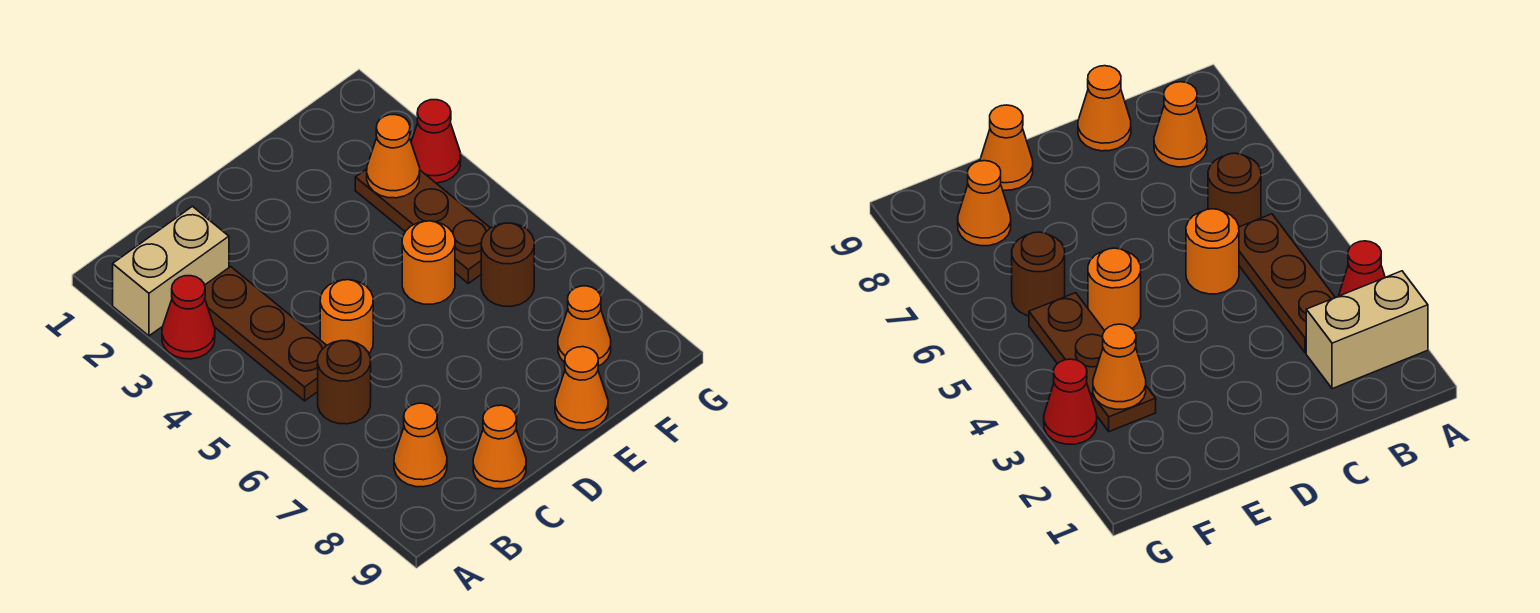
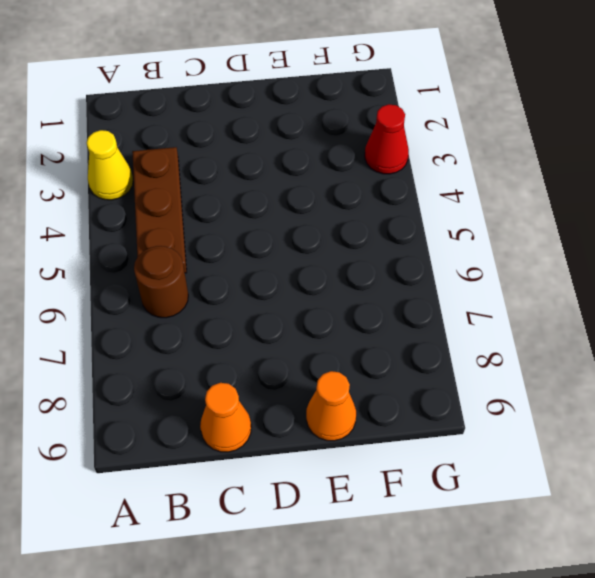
yellow cone A3 level 1 -> red cone A3 level 1
none -> tan brick A2:B2 level 1
none -> orange cone B8 level 1
none -> orange round brick C5 level 1

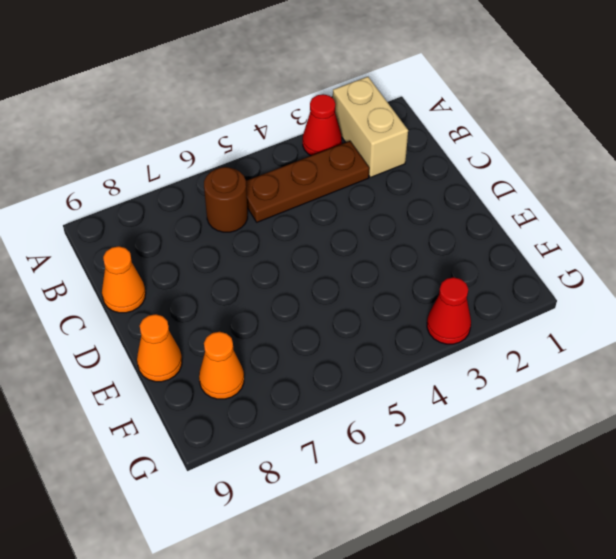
none -> orange cone B8 level 1
none -> orange round brick C5 level 1
none -> orange round brick E5 level 1

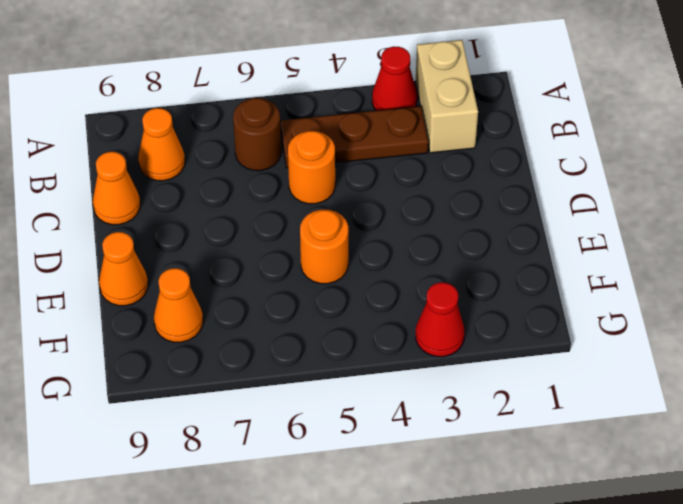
none -> brown plate F3:F5 level 1
none -> brown round brick F6 level 1
none -> orange cone F3 level 2

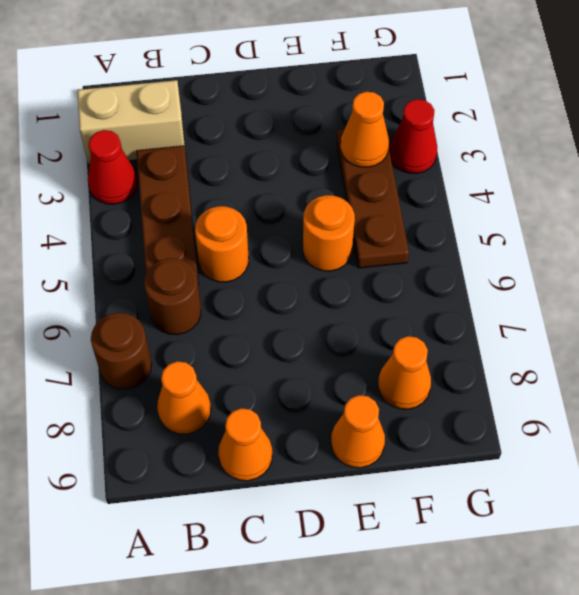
brown round brick A7 level 1 -> brown round brick F6 level 1

